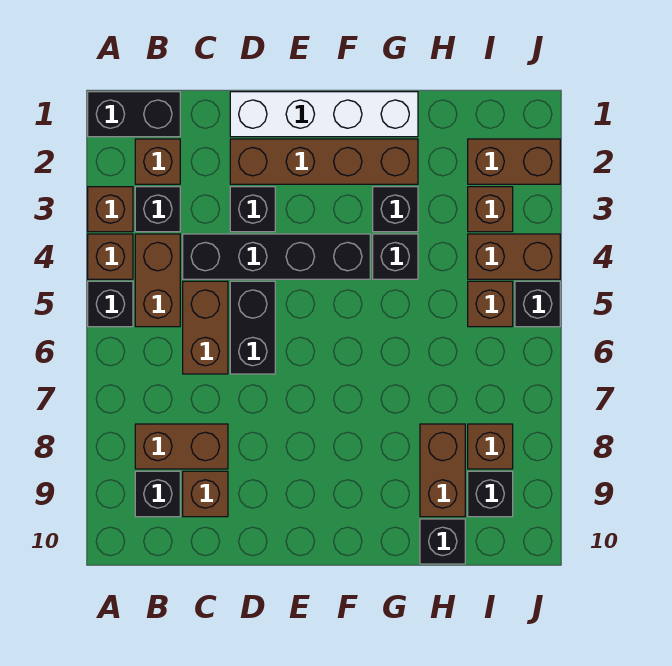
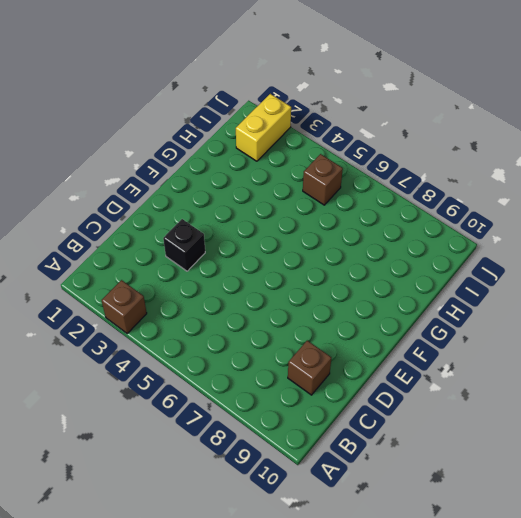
yellow brick I2:J2 level 1 -> brown brick I2:J2 level 1
none -> black brick A1:B1 level 1
none -> brown brick A4 level 1
none -> black brick A5 level 1

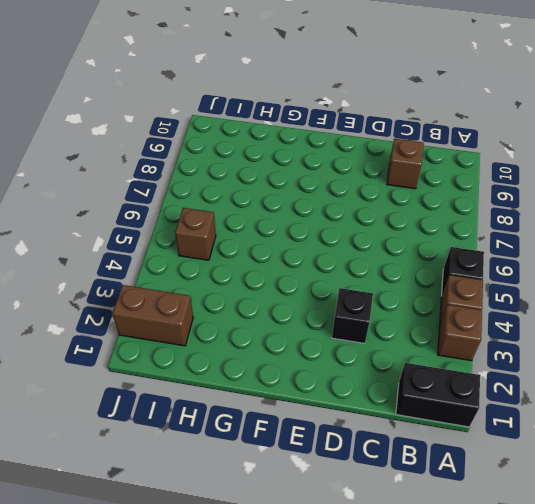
none -> brown brick B2 level 1
none -> black brick B3 level 1
none -> brown brick B4:B5 level 1

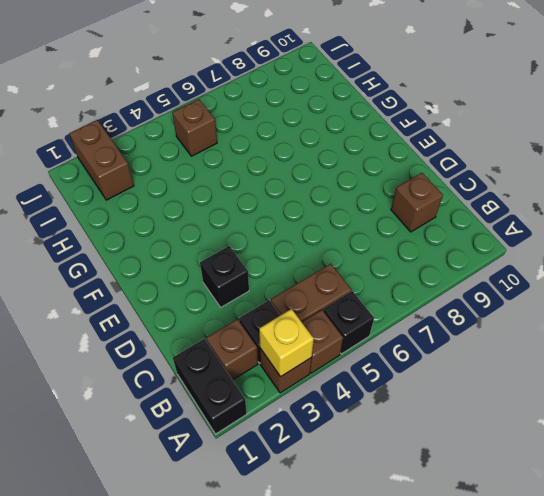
yellow brick A3 level 2 -> none
none -> brown brick B8:C8 level 1
none -> black brick B9 level 1
none -> black brick C4:F4 level 1

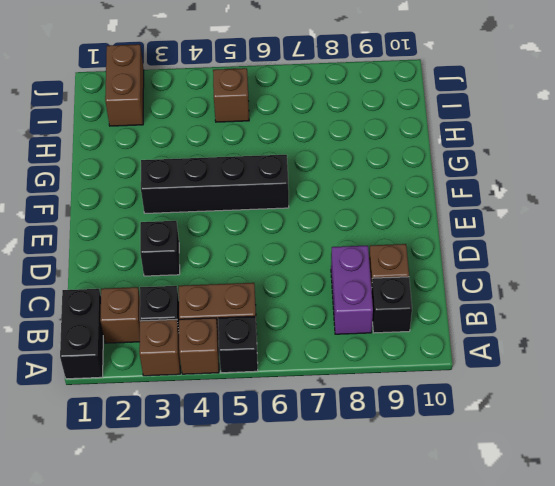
purple brick B8:C8 level 1 -> brown brick B8:C8 level 1
black brick F3:F6 level 1 -> black brick C4:F4 level 1
none -> brown brick C5:C6 level 1
none -> white brick D1:G1 level 1
none -> brown brick D2:G2 level 1

